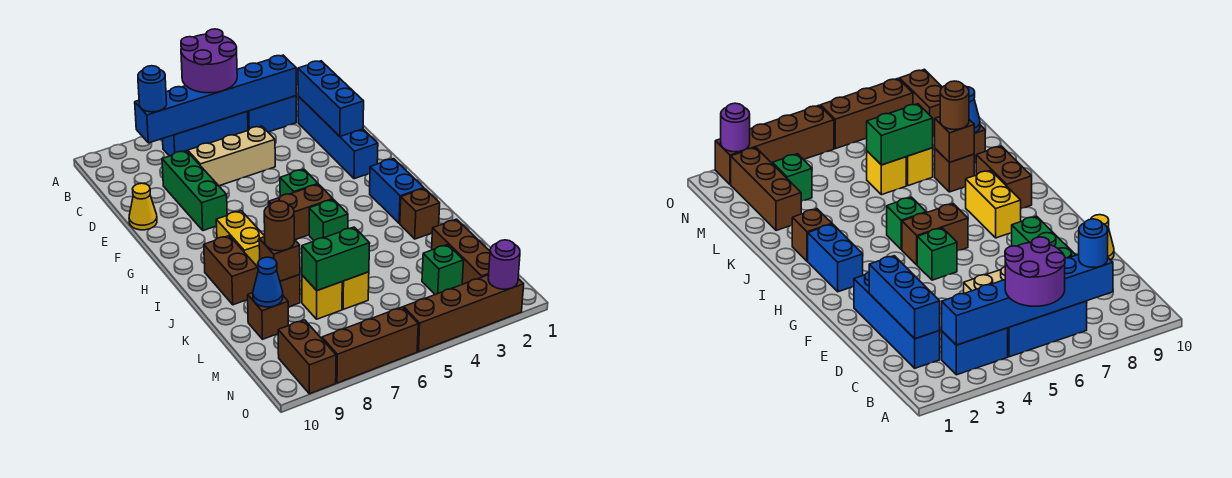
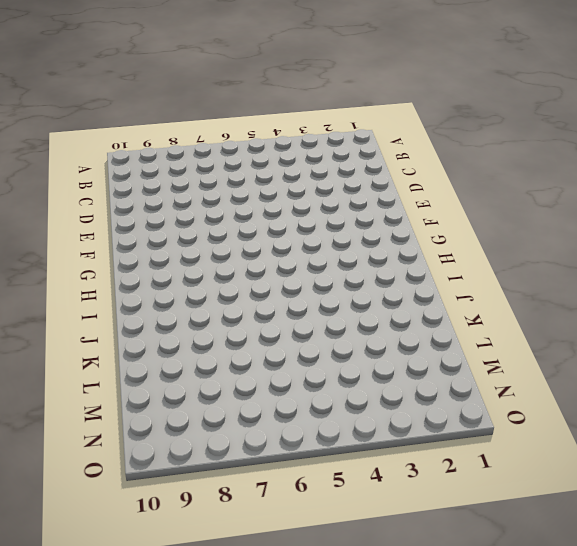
none -> blue brick B3:B4 level 1
none -> blue brick B5:B7 level 1
none -> blue brick C2:F2 level 1
none -> tan brick D5:D7 level 1

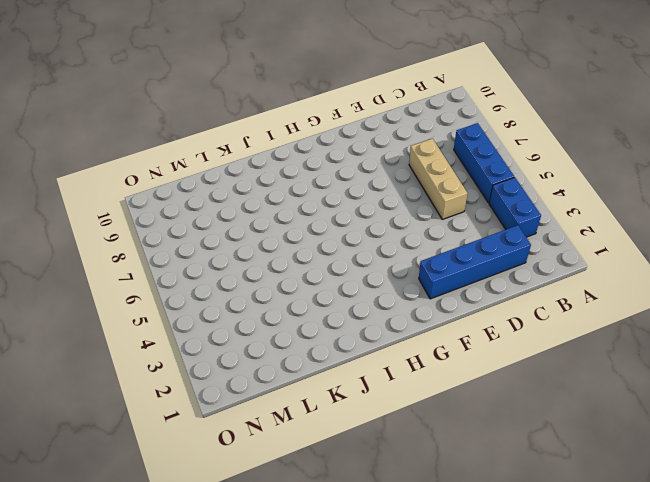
none -> green brick D8:F8 level 1
none -> yellow cone E10 level 1
none -> green brick G5 level 1
none -> blue brick H2:I2 level 1

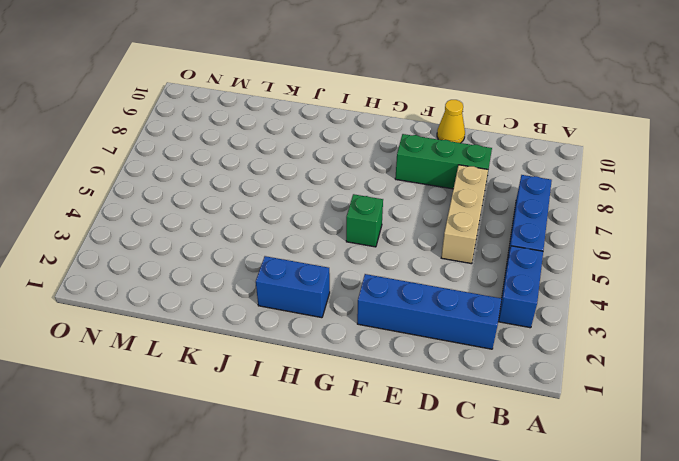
none -> brown brick H5:H6 level 1
none -> yellow brick H8:I8 level 1
none -> green brick I5 level 1
none -> brown brick I9:J9 level 1

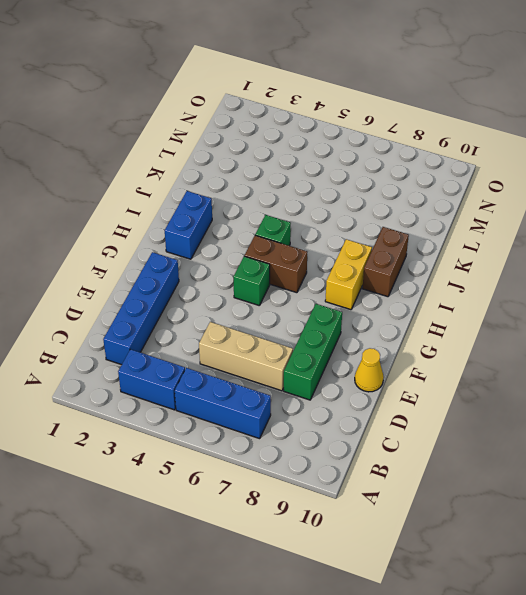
none -> brown brick J2 level 1
none -> brown brick K8 level 1
none -> brown brick L2:N2 level 1
none -> yellow brick L6 level 1

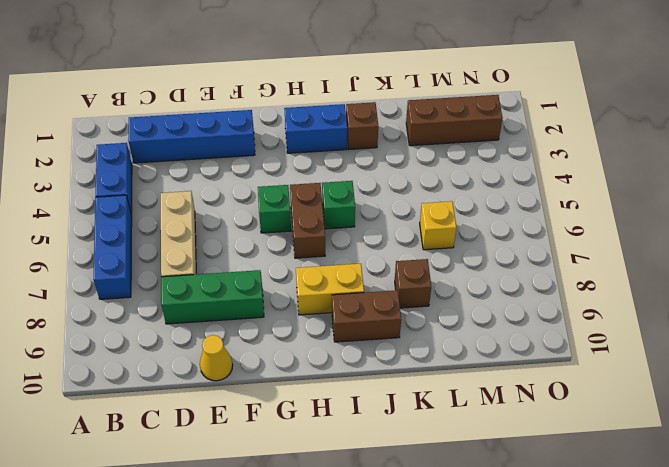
none -> yellow brick L7 level 1
none -> brown brick L9 level 1
none -> green brick M3 level 1
none -> brown brick N9:O9 level 1

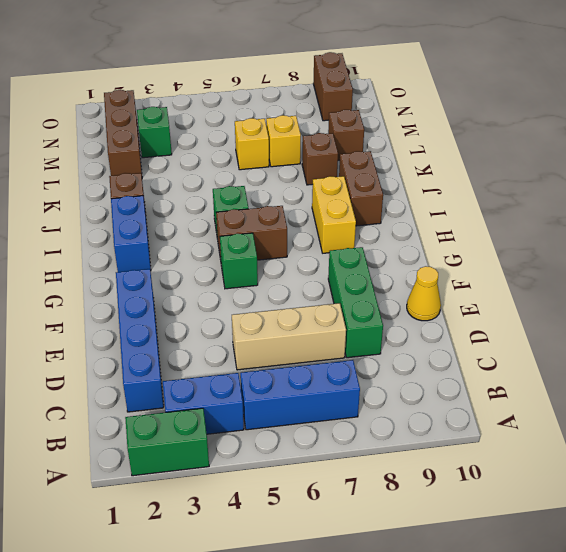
green brick A2:A3 level 1 -> green brick L6:L7 level 2
none -> brown brick O2:O5 level 1
none -> brown brick O6:O8 level 1
none -> blue brick B3:B8 level 2
none -> blue brick C2:E2 level 2

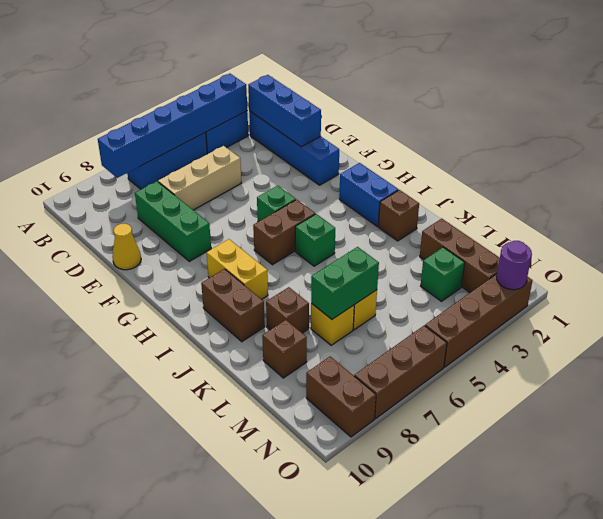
none -> brown brick K8 level 2
none -> blue cone L9 level 2
none -> purple round brick A5:B6 level 3
none -> blue round brick B8 level 3

